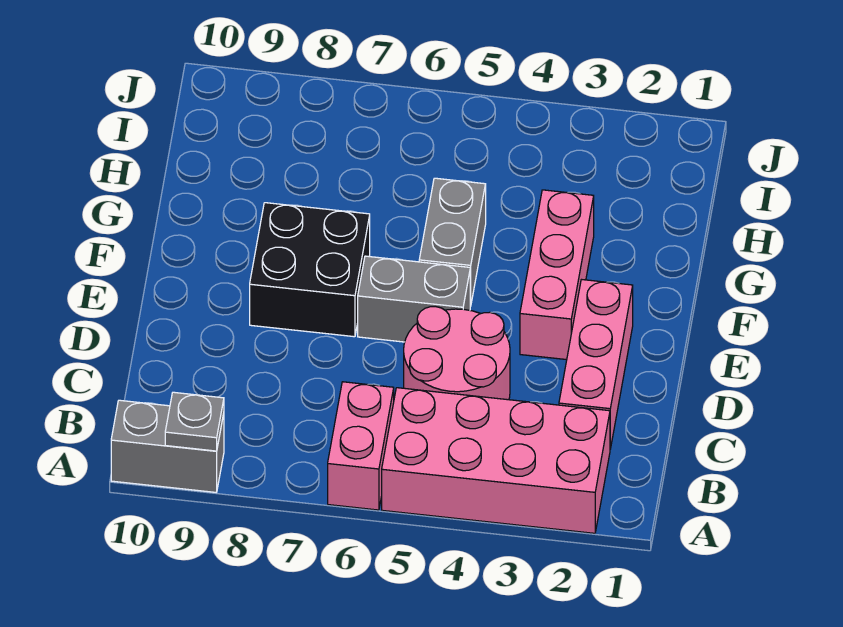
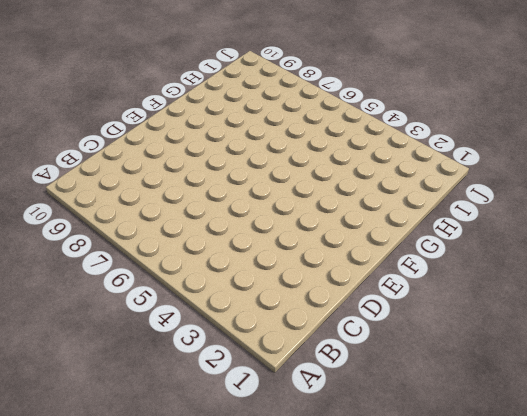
none -> pink brick A2:B5 level 1
none -> pink brick A6:B6 level 1

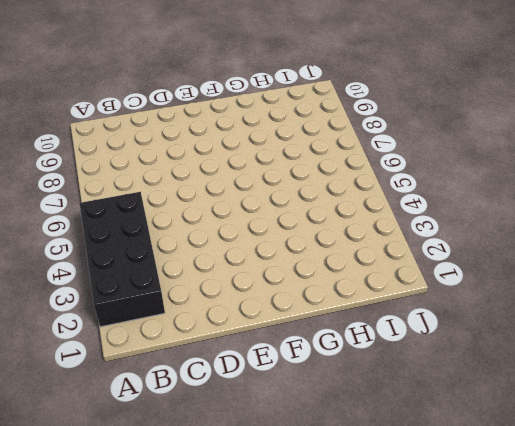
black brick A2:B5 level 1 -> pink brick A2:B5 level 1
none -> pink brick A6:B6 level 1
none -> grey brick A9:A10 level 1

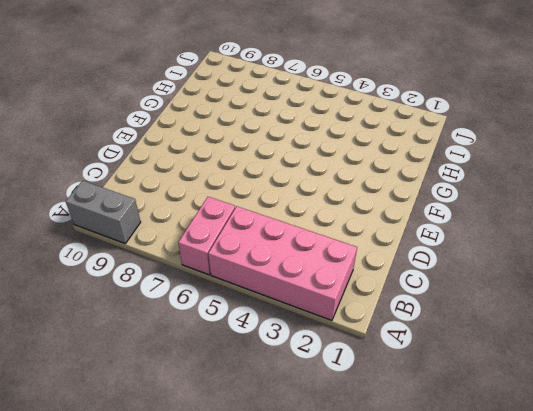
none -> pink brick C2:E2 level 1
none -> pink round brick C4:D5 level 1

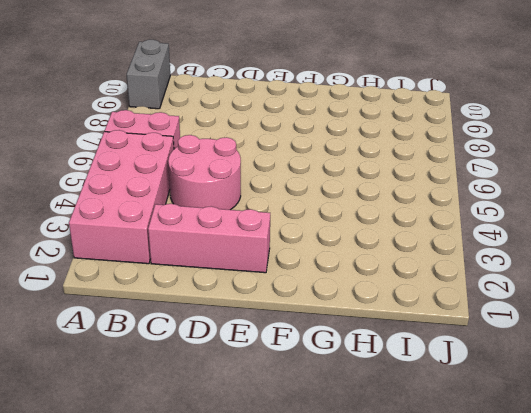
none -> pink brick E3:G3 level 1
none -> grey brick E5:E6 level 1

